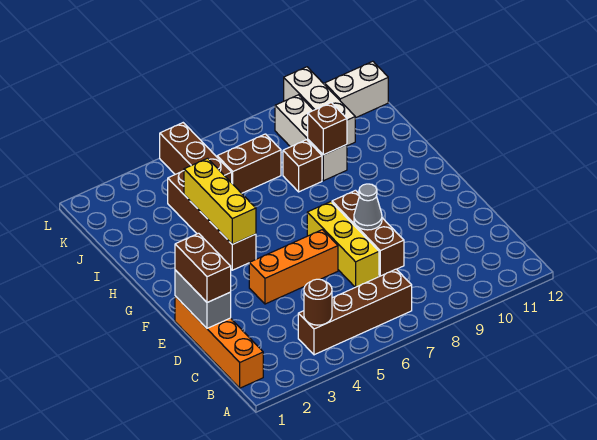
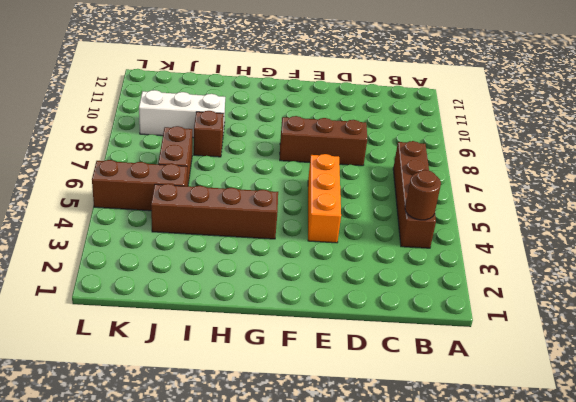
none -> orange brick B1:E1 level 1
none -> yellow brick D7:F7 level 1
none -> white brick J10:L10 level 1

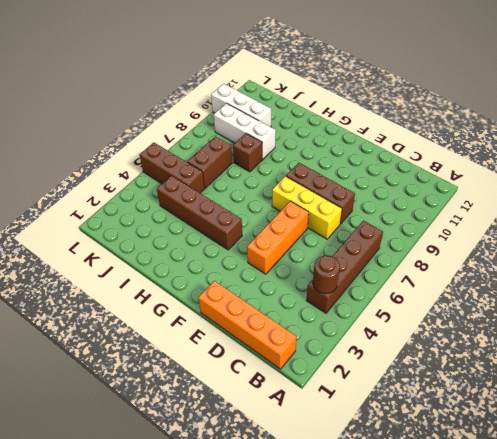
none -> white brick K11:K12 level 1
none -> grey brick D1:E1 level 2
none -> grey cone E8 level 2

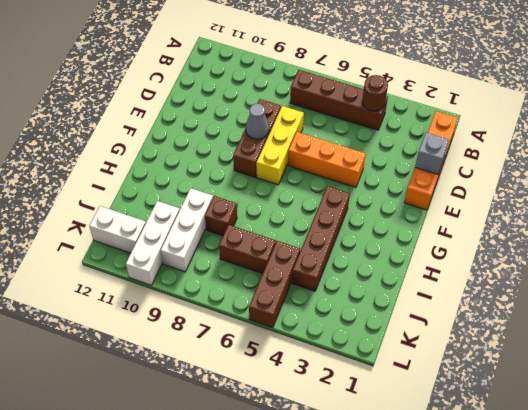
grey brick D1 level 2 -> grey brick D1:E1 level 2
none -> yellow brick G4:I4 level 2
none -> brown brick I9 level 2
none -> brown brick D1:E1 level 3

